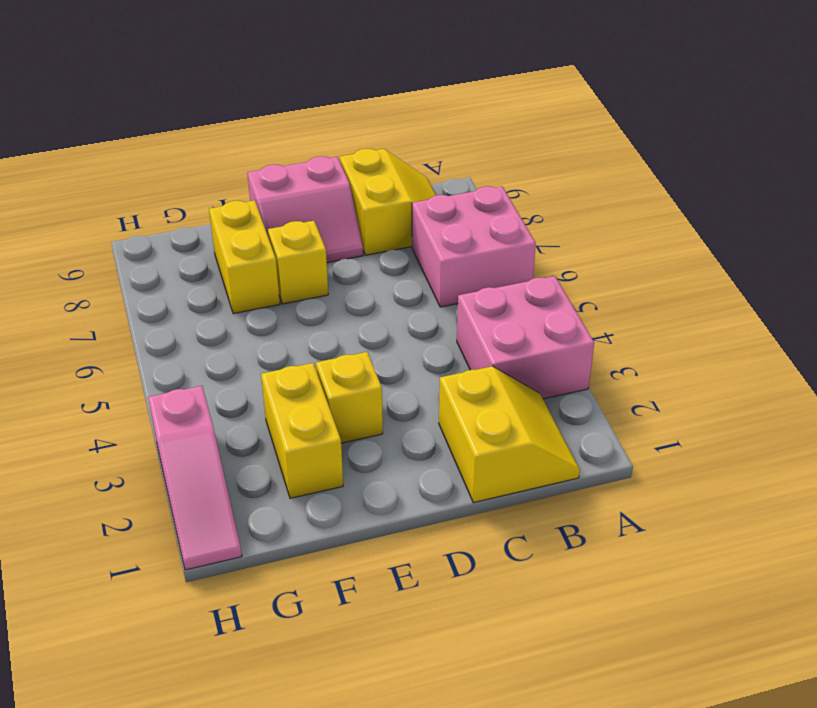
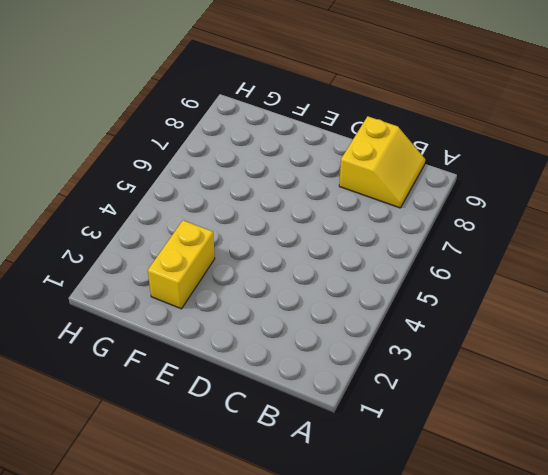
none -> pink brick A3:B4 level 1
none -> pink brick A6:B7 level 1

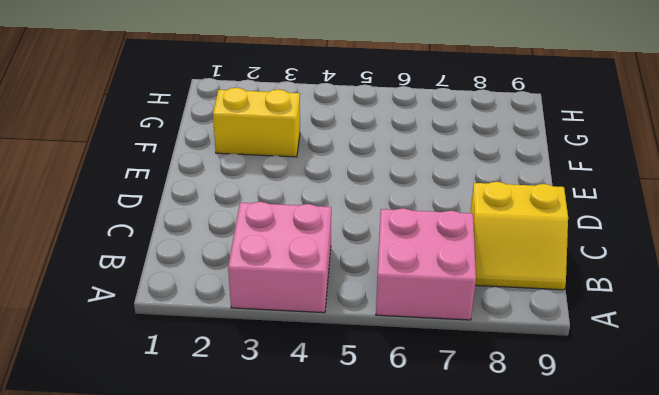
none -> yellow slope B1:C2 level 1 top C
none -> pink slope D8:E9 level 1 top 9

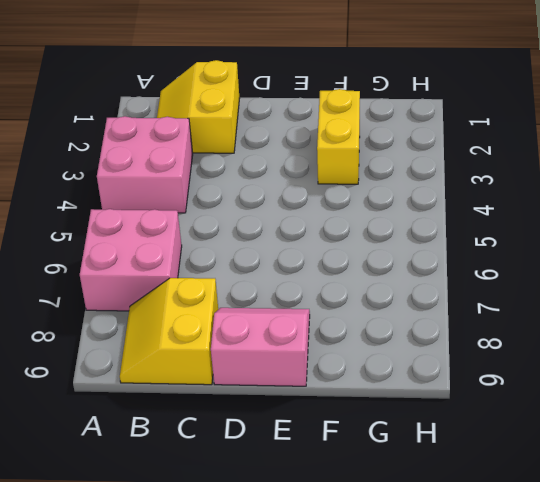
none -> yellow brick E3 level 1
none -> yellow brick E7 level 1

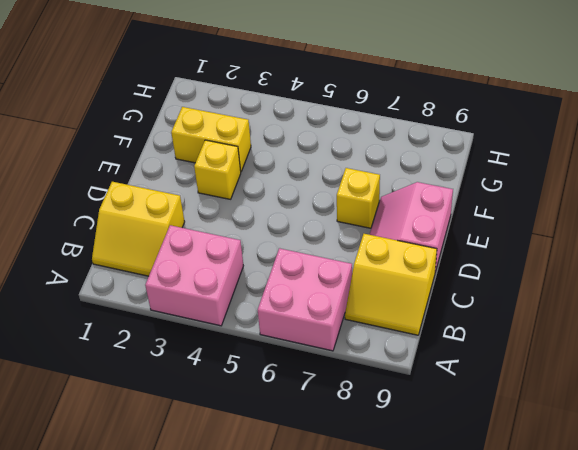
none -> yellow brick F7:F8 level 1
none -> pink slope H1:H3 level 1 top 3

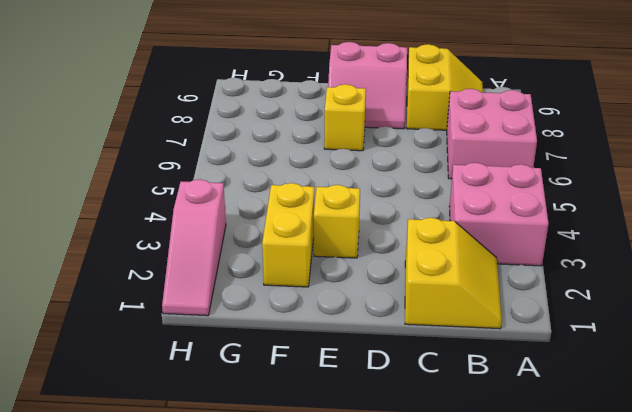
none -> yellow brick F7:F8 level 1

